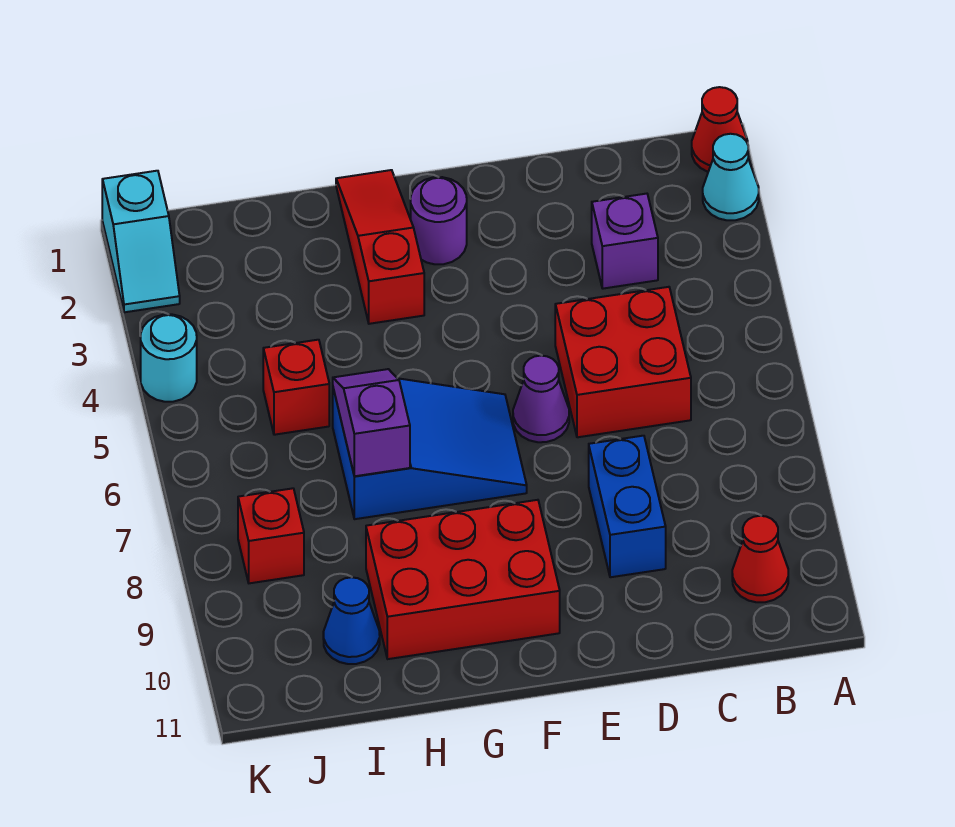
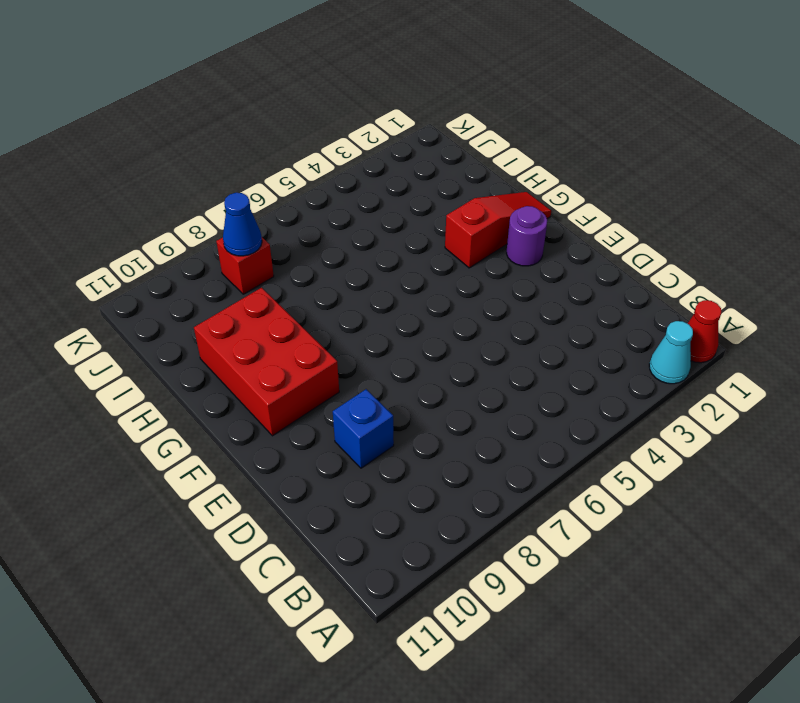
blue brick D9 level 1 -> blue brick D8:D9 level 1
blue cone J8 level 2 -> blue cone I10 level 1
none -> red cone B10 level 1
none -> purple brick C3 level 1
none -> red brick C5:D6 level 1

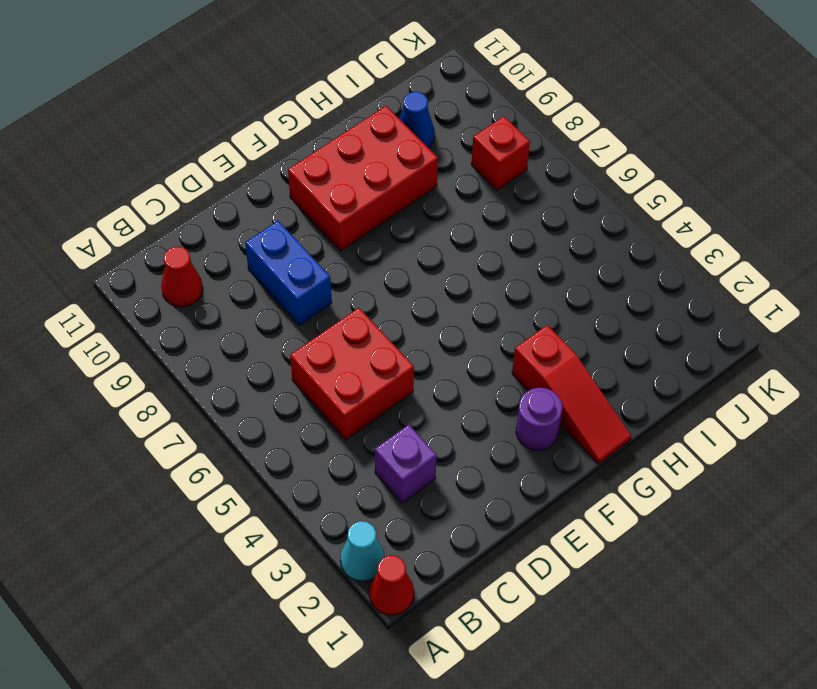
none -> purple cone E6 level 1
none -> blue slope F6:H7 level 1 top H
none -> red brick I5 level 1

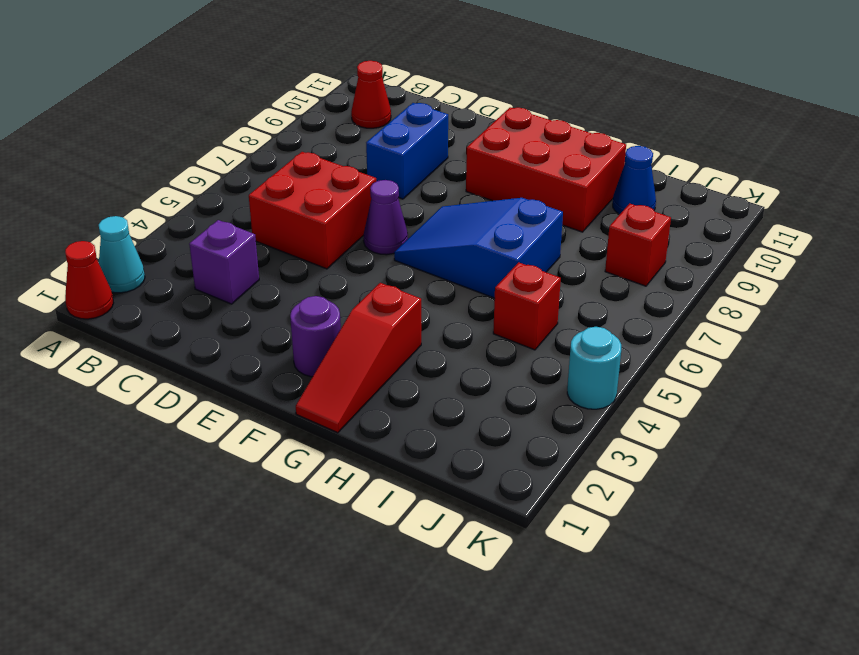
none -> cyan slope K1:K2 level 1 top 1
none -> purple slope H6:H7 level 2 top 7

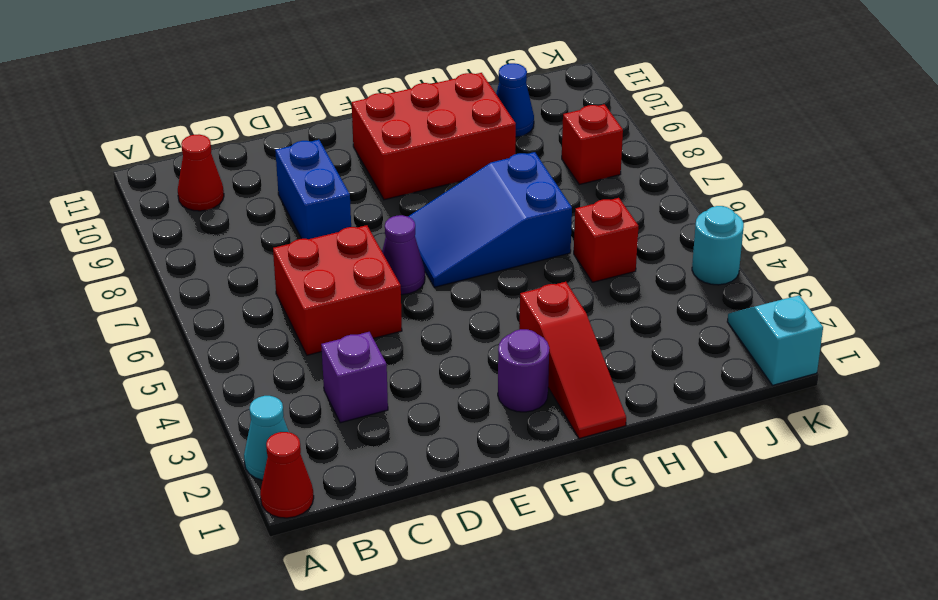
none -> purple slope H6:H7 level 2 top 7

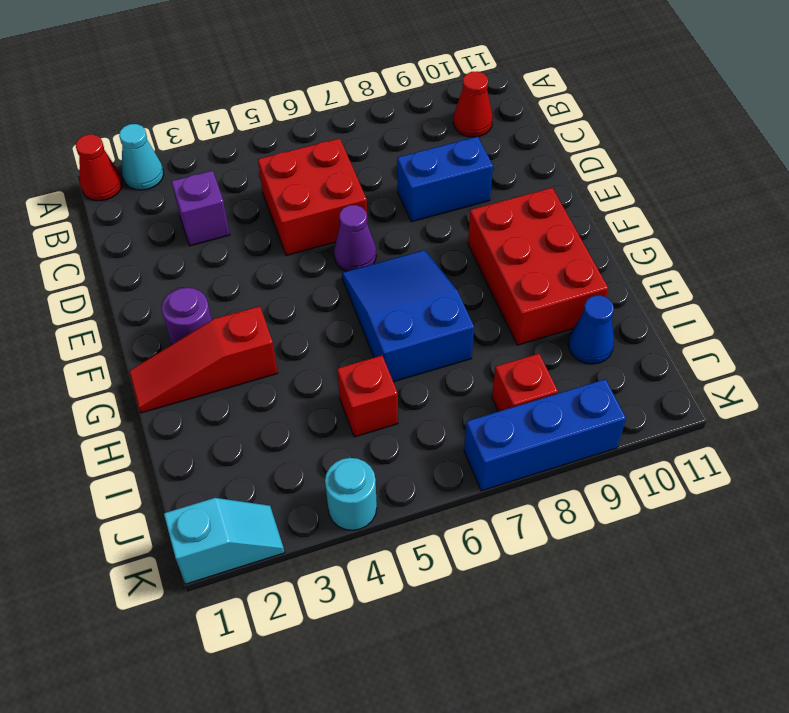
blue brick K7:K9 level 1 -> none
none -> purple slope H6:H7 level 2 top 7

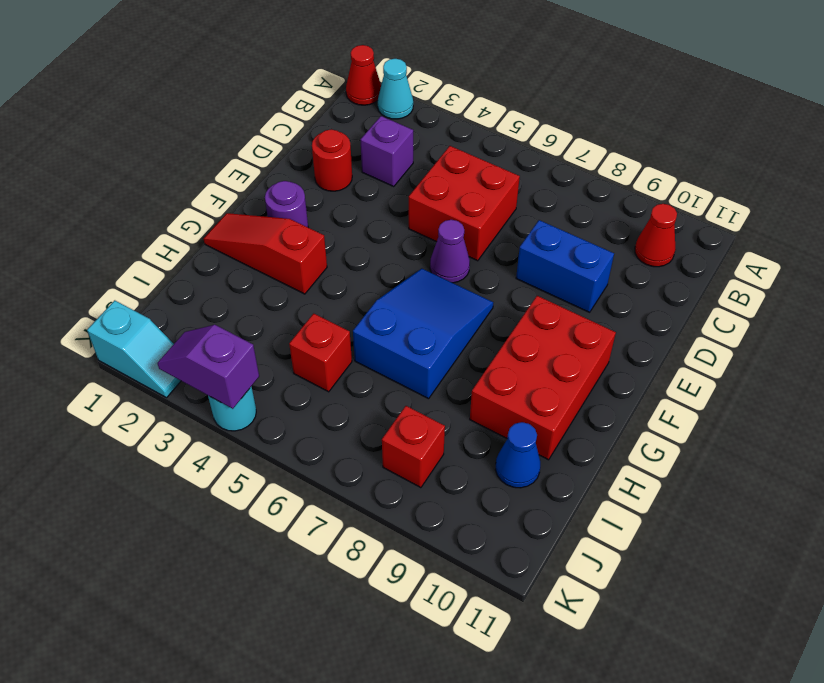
red round brick D2 level 1 -> none
purple slope K3:K4 level 2 top 4 -> purple slope H6:H7 level 2 top 7

